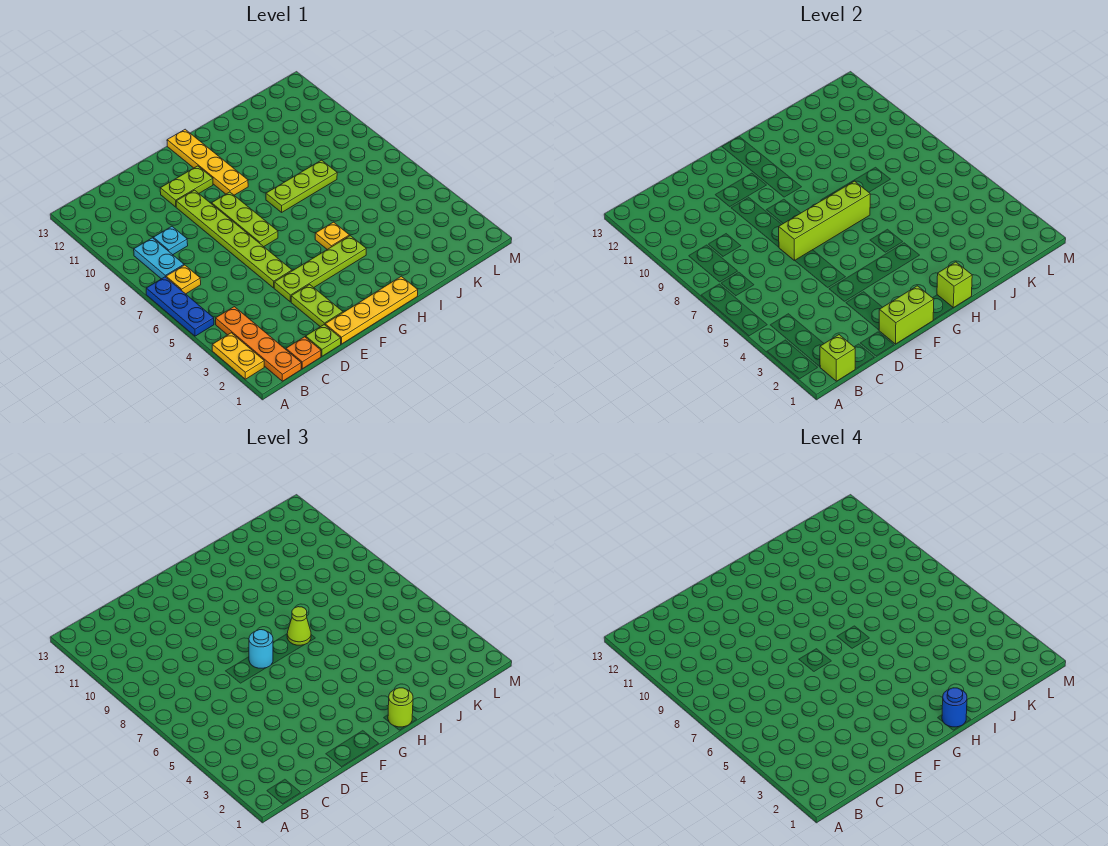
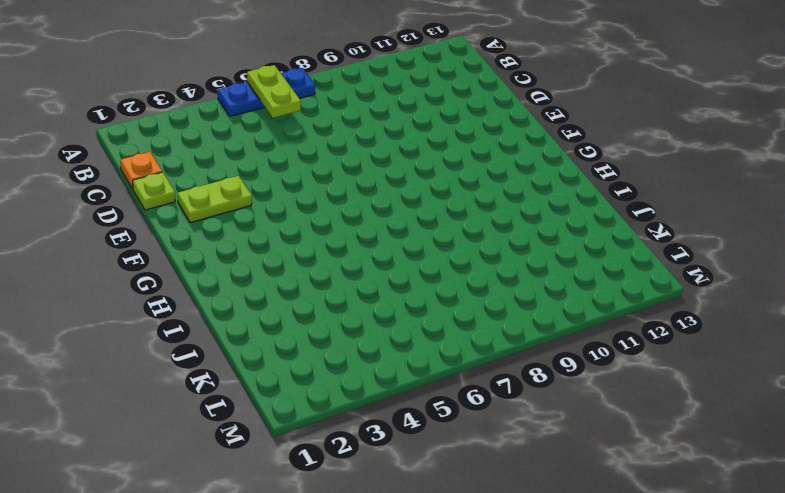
lime plate A6:B6 level 2 -> lime plate E11:F11 level 1
none -> yellow plate A2:A3 level 1
none -> orange plate B1:B4 level 1
none -> yellow plate B7 level 1

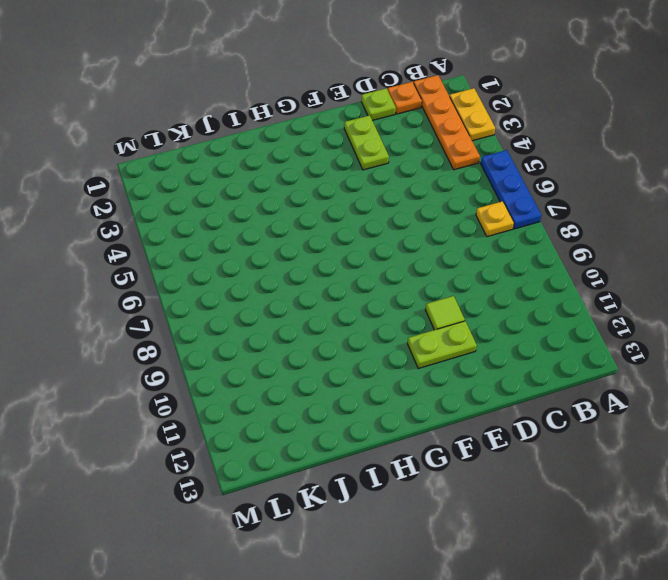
lime tile E10 level 1 -> lime plate E5:E10 level 1
none -> cyan plate B8:B9 level 1
none -> cyan plate C9 level 1
none -> yellow plate E1:H1 level 1

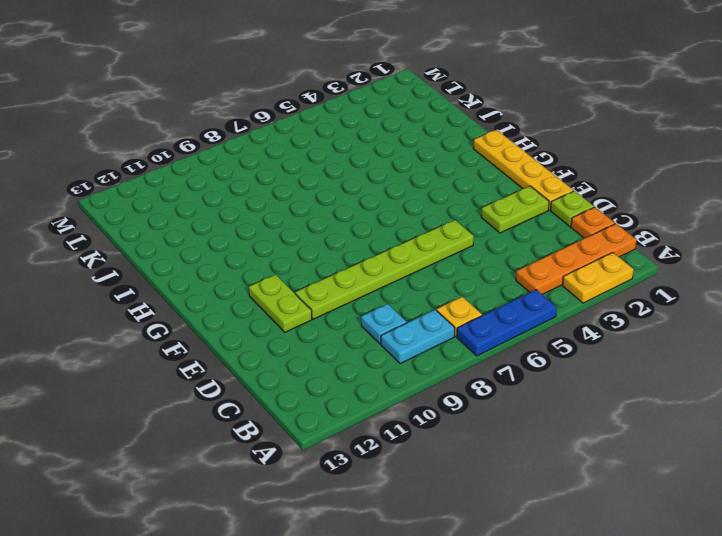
none -> lime plate E4:H4 level 1
none -> lime plate F7:F9 level 1
none -> yellow plate G10:G13 level 1

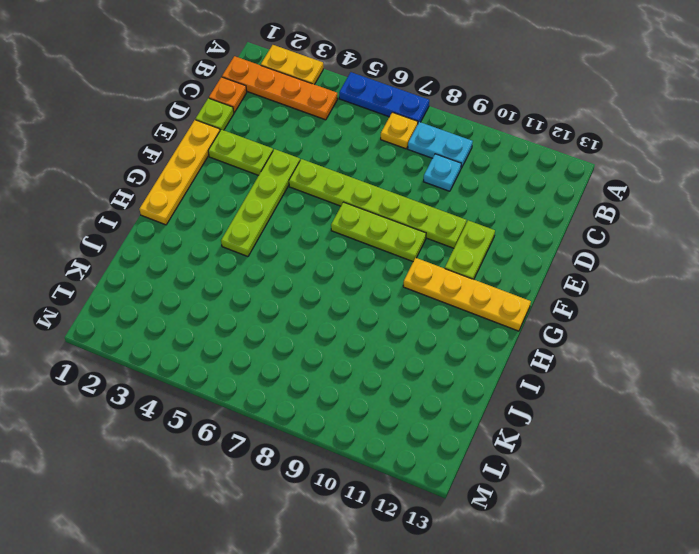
none -> yellow plate H5 level 1
none -> lime plate H8:J8 level 1
none -> lime brick B1 level 2

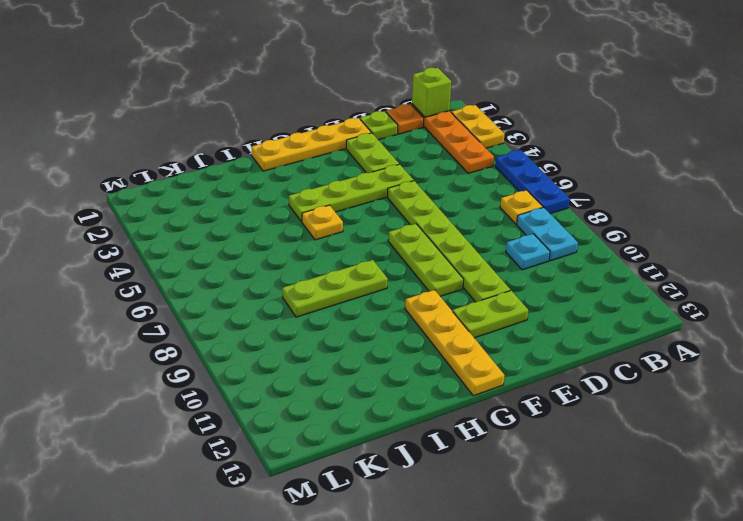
none -> lime brick E1:F1 level 2
none -> lime brick E7:H7 level 2
none -> lime brick H1 level 2

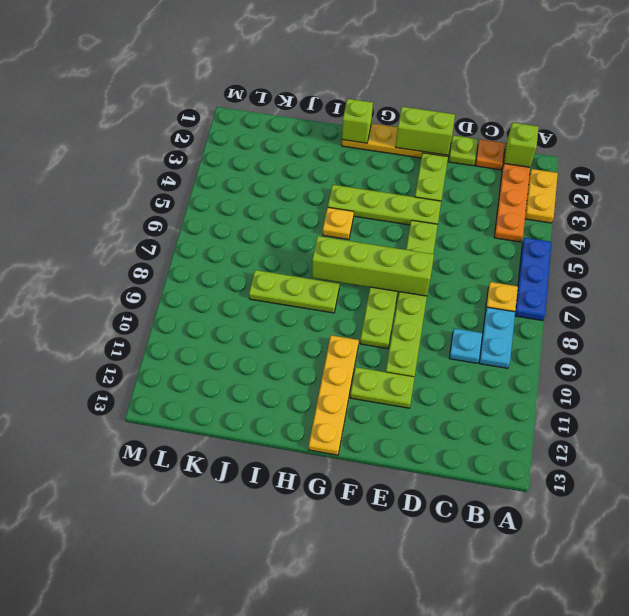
none -> cyan round brick F7 level 3
none -> lime round brick H1 level 3
none -> lime cone H7 level 3

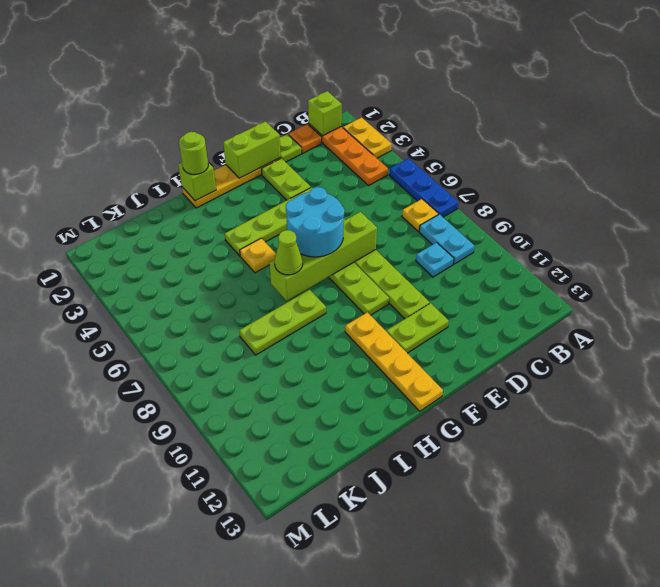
cyan round brick F6:G7 level 3 -> cyan round brick F7 level 3
none -> blue round brick H1 level 4

